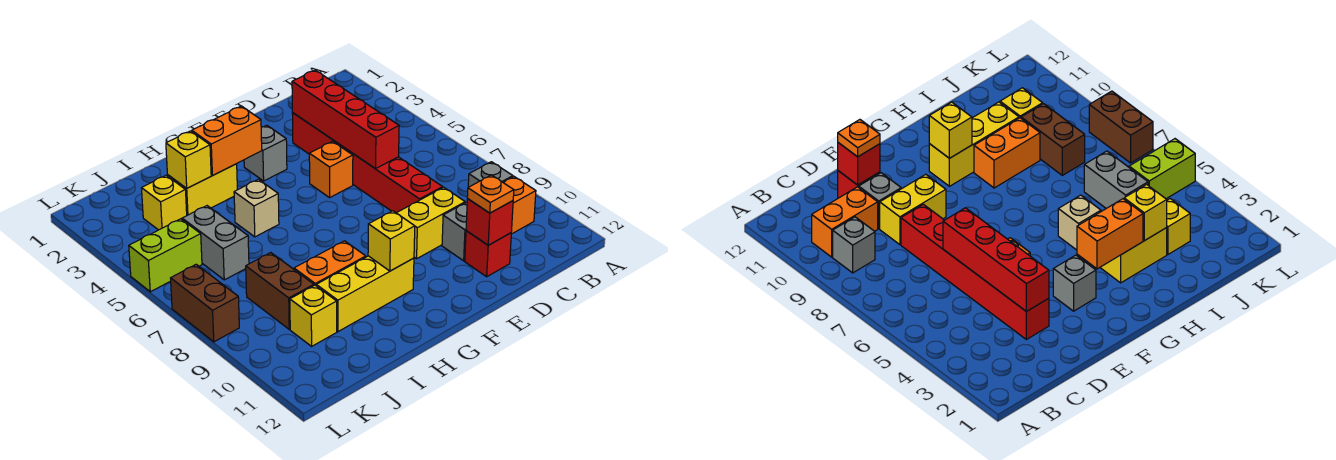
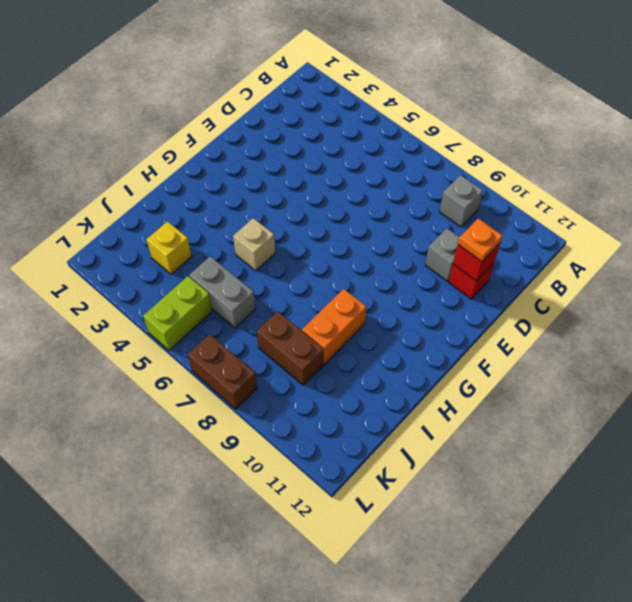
none -> orange brick B10:C10 level 1
none -> red brick D3:D8 level 1
none -> yellow brick D9:E9 level 1

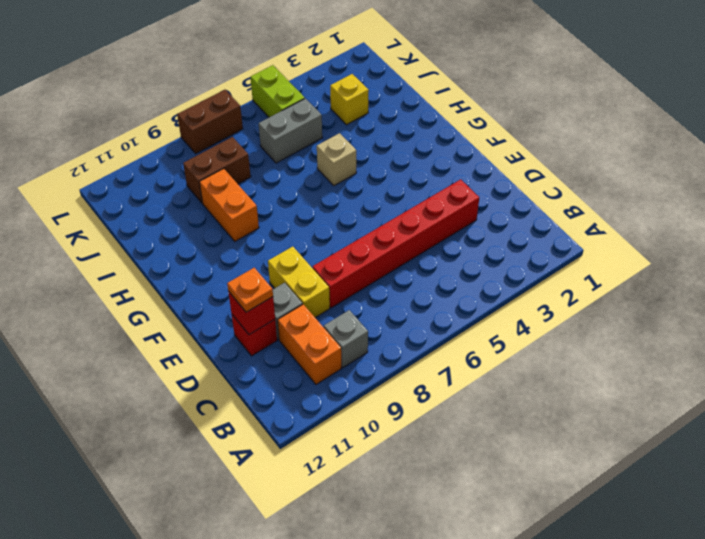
none -> orange brick E5 level 1
none -> grey brick F3 level 1
none -> yellow brick G10:I10 level 1

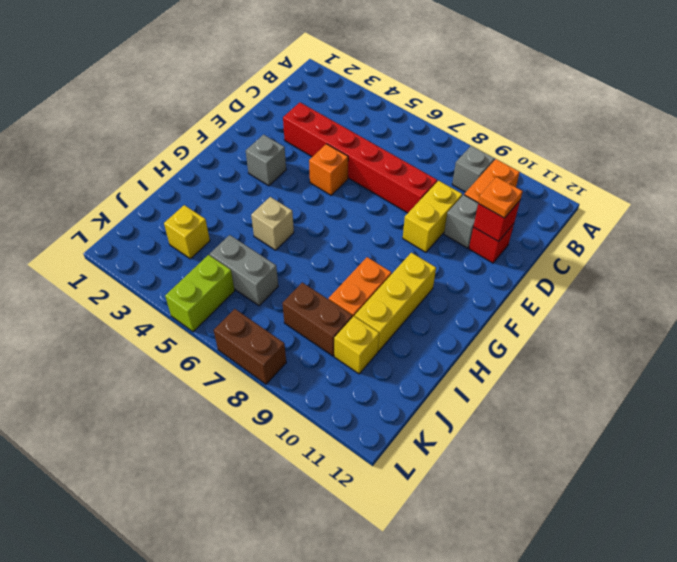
none -> yellow brick H3:I3 level 1
none -> red brick D3:D6 level 2
none -> orange brick G3:H3 level 2

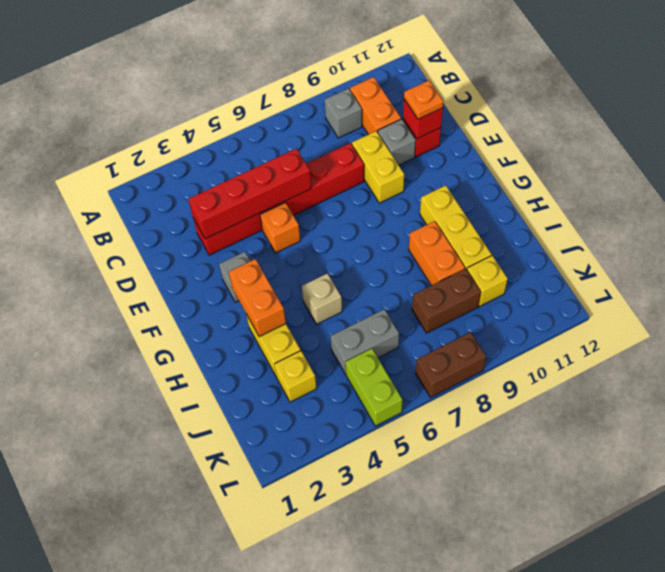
none -> yellow brick G10 level 2
none -> yellow brick I3 level 2

